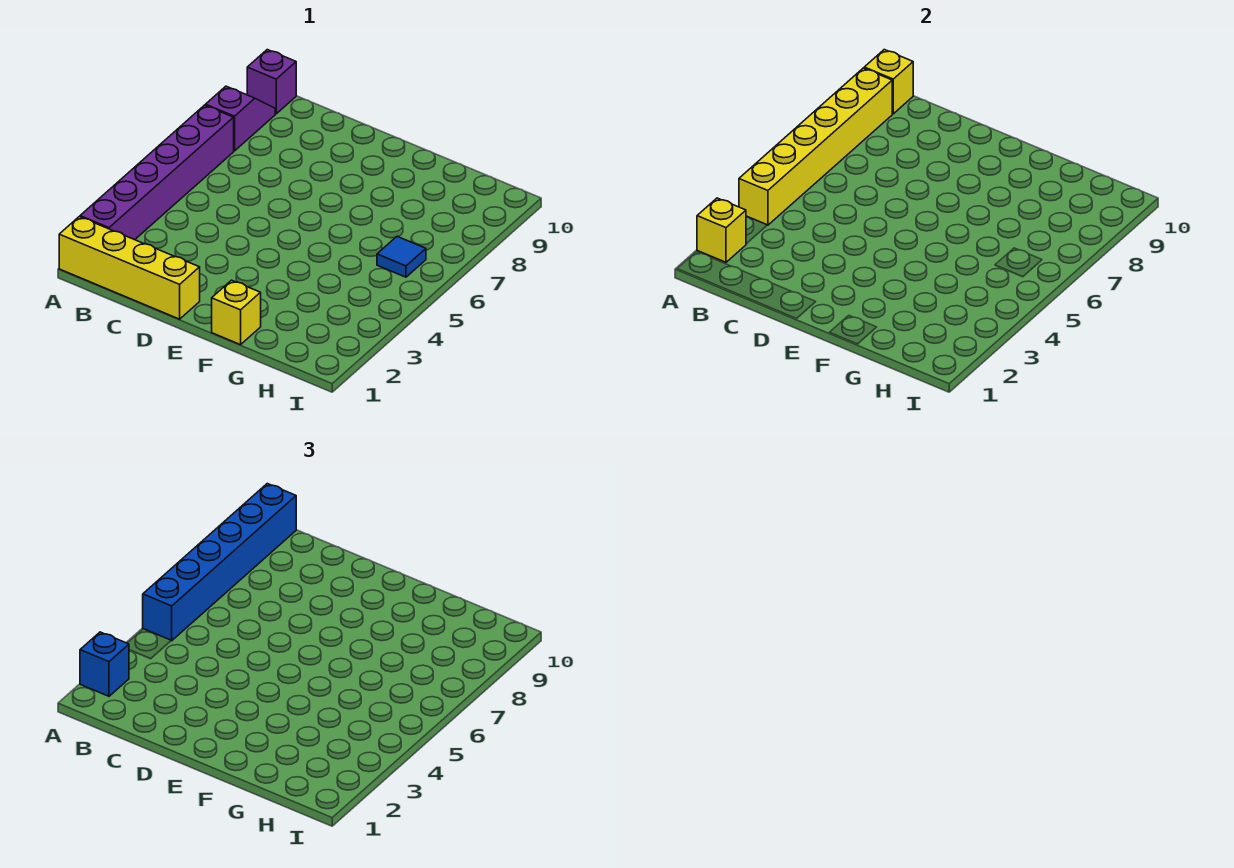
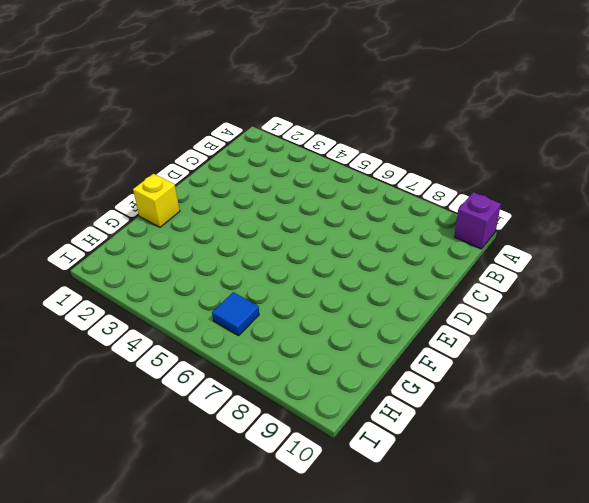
none -> yellow brick A1:D1 level 1
none -> purple brick A2:A7 level 1

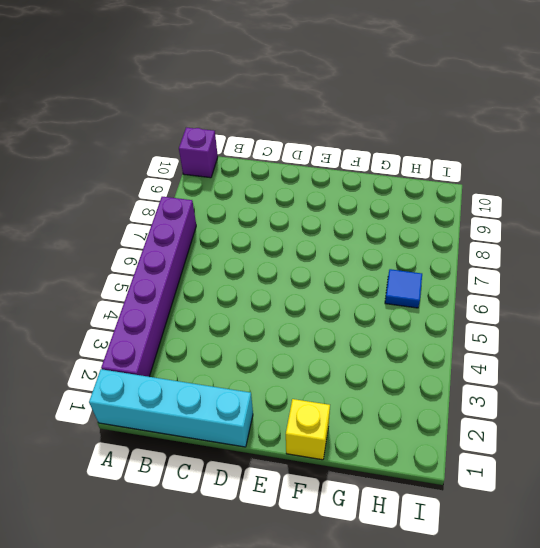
cyan brick A1:D1 level 1 -> yellow brick A1:D1 level 1
none -> purple slope A8:A9 level 1 top 8
none -> yellow brick A2 level 2

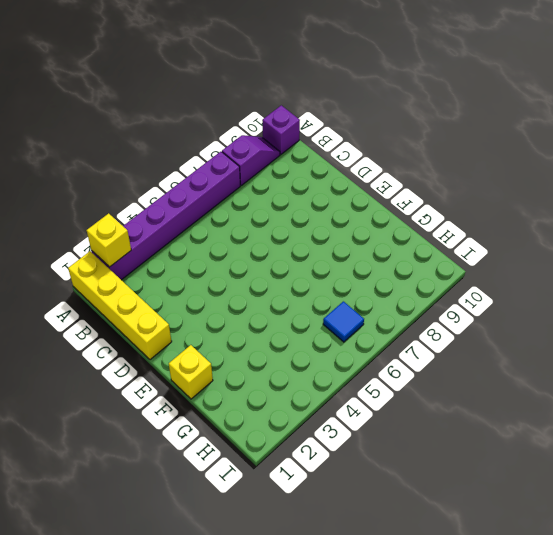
none -> yellow brick A4:A9 level 2
none -> yellow brick A10 level 2

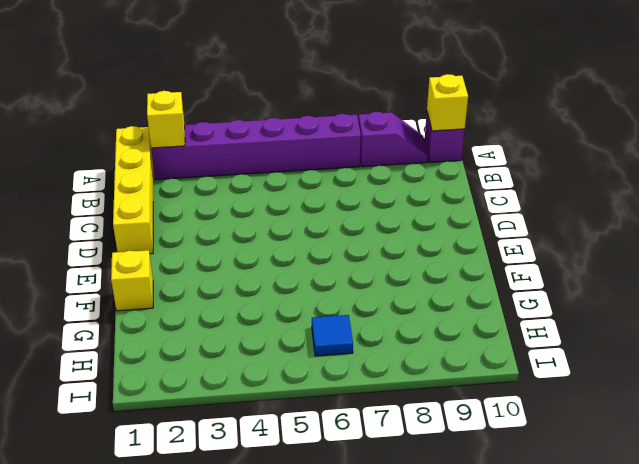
none -> yellow brick A4:A9 level 2
none -> blue brick A2 level 3

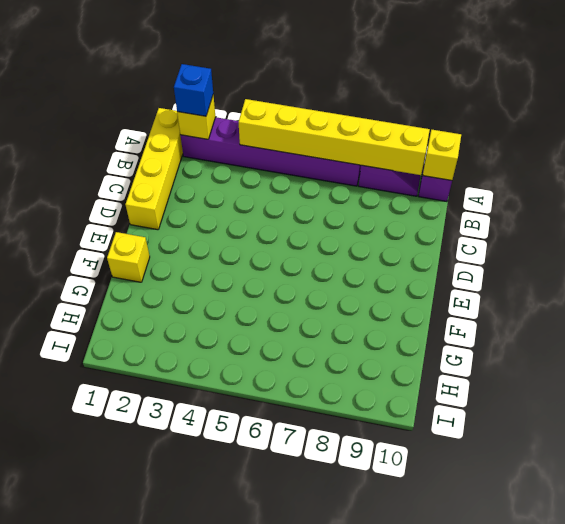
none -> blue tile H6 level 1
none -> blue brick A5:A10 level 3

